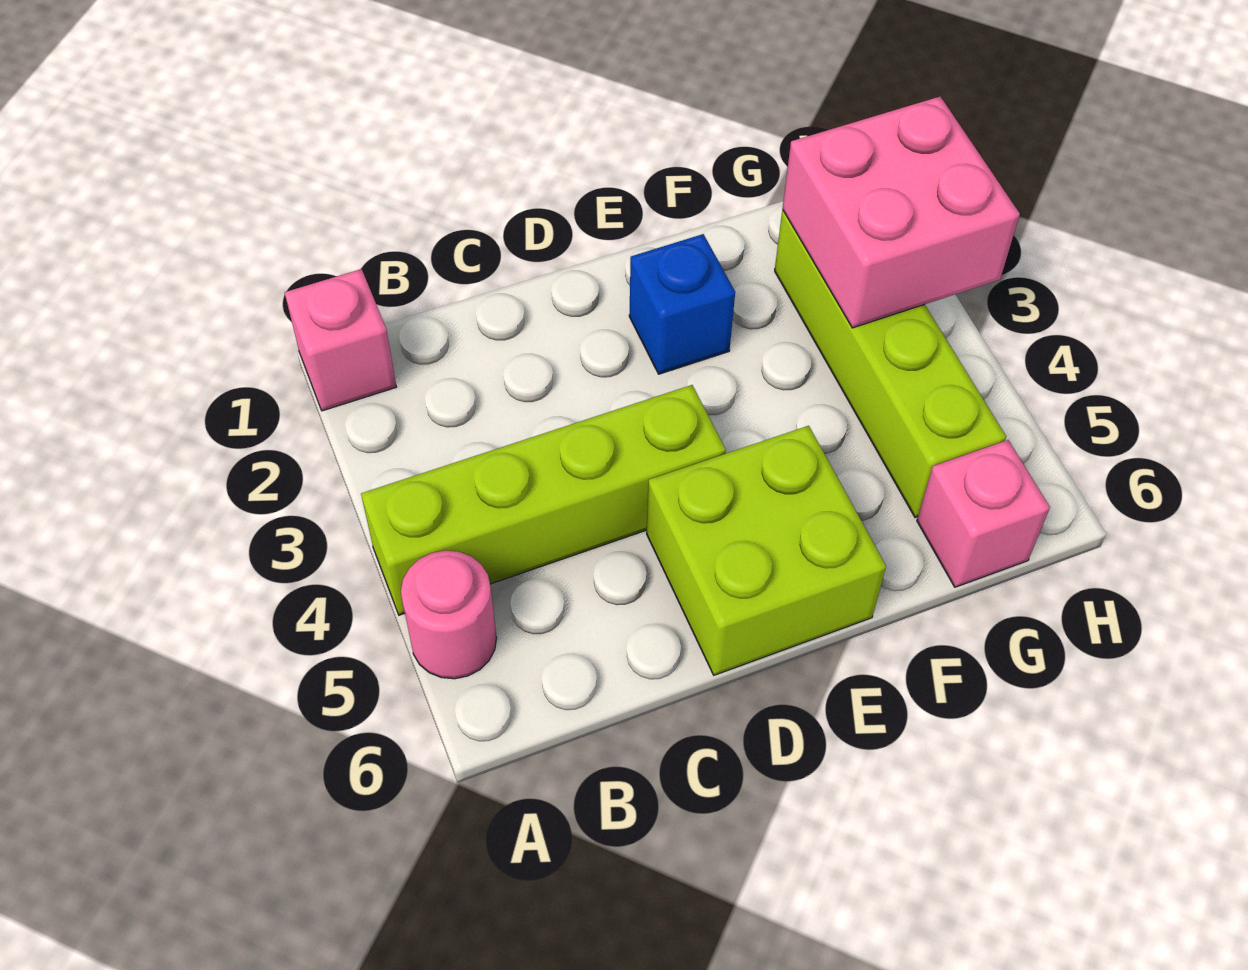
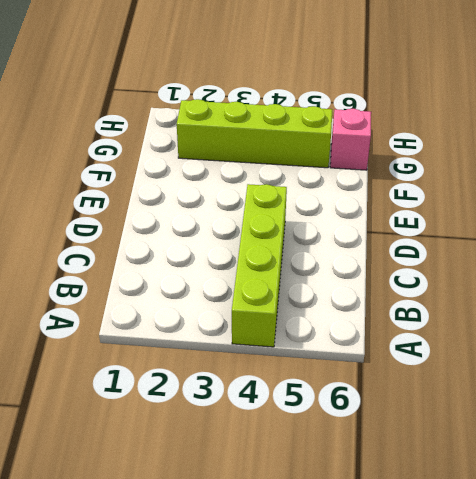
none -> pink brick A1 level 1
none -> pink round brick A5 level 1

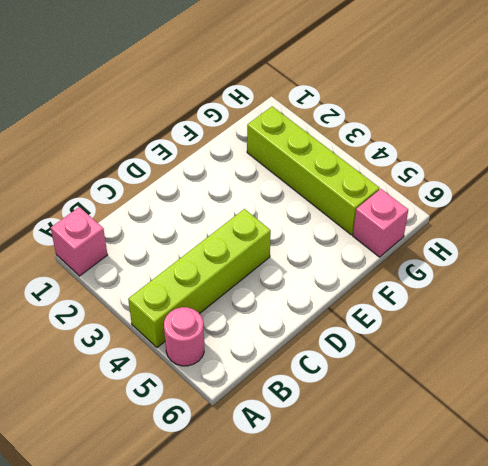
none -> lime brick D5:E6 level 1
none -> blue brick E2 level 1

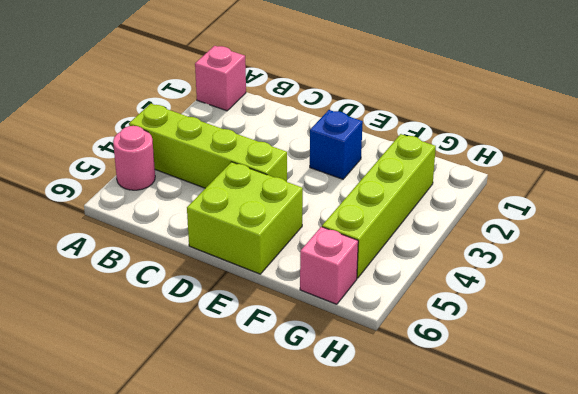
none -> pink brick G2:H3 level 2

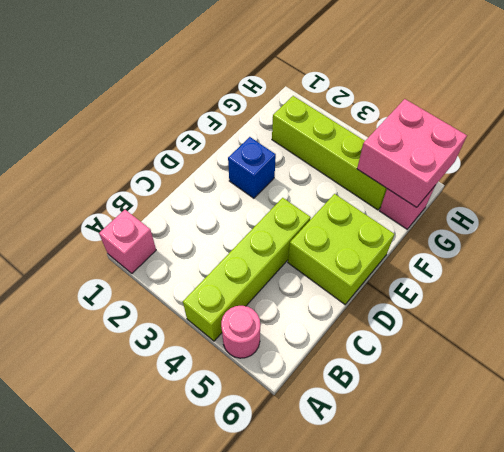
pink brick G5:H6 level 2 -> pink brick G2:H3 level 2

